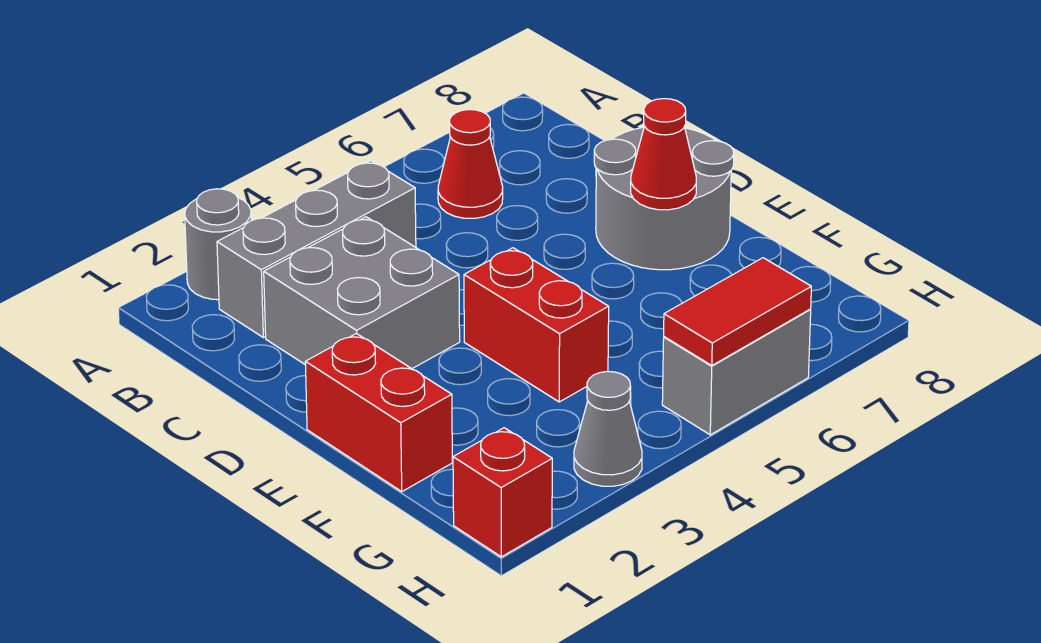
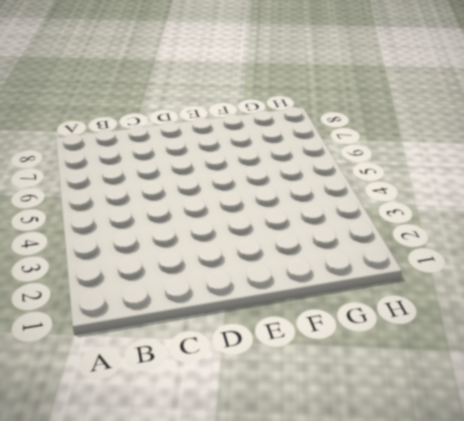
none -> grey round brick A2 level 1
none -> grey brick B2:B4 level 1
none -> red cone B6 level 1

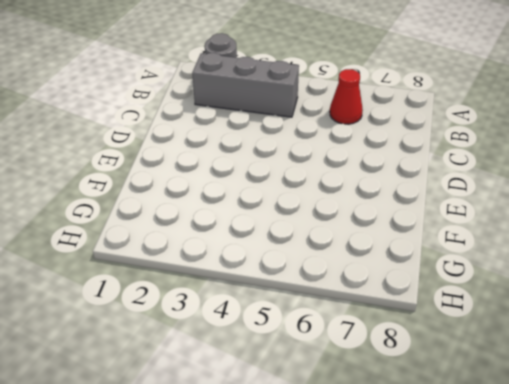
none -> grey brick C2:D3 level 1
none -> grey round brick D7:E8 level 1
none -> red brick E1:F1 level 1

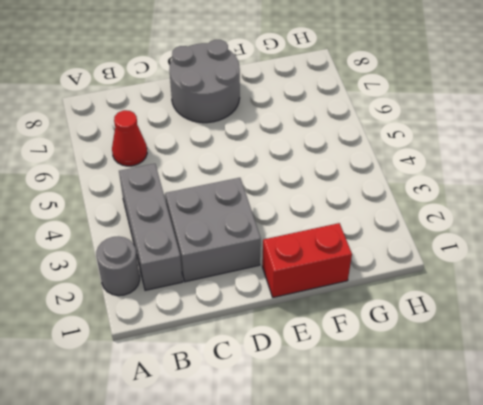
none -> red brick E4:F4 level 1
none -> red brick H1 level 1
none -> grey cone H3 level 1

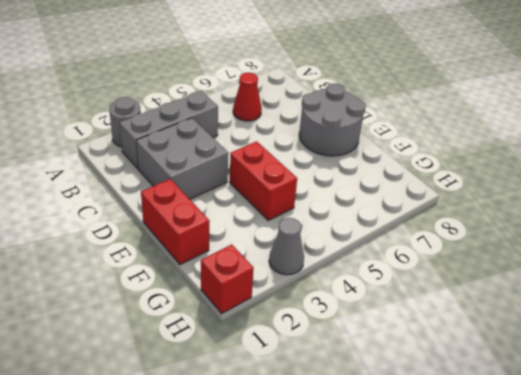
none -> grey brick H5:H6 level 1
none -> red cone E7 level 2
none -> red tile H5:H6 level 2

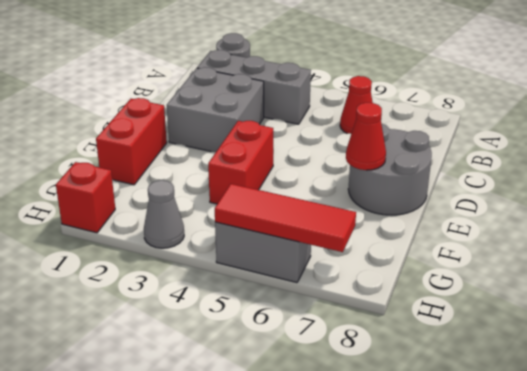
red tile H5:H7 level 2 -> red tile H5:H6 level 2

